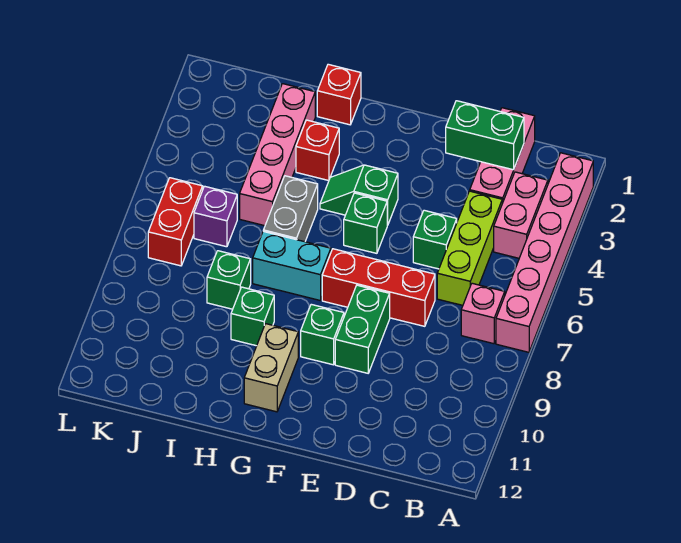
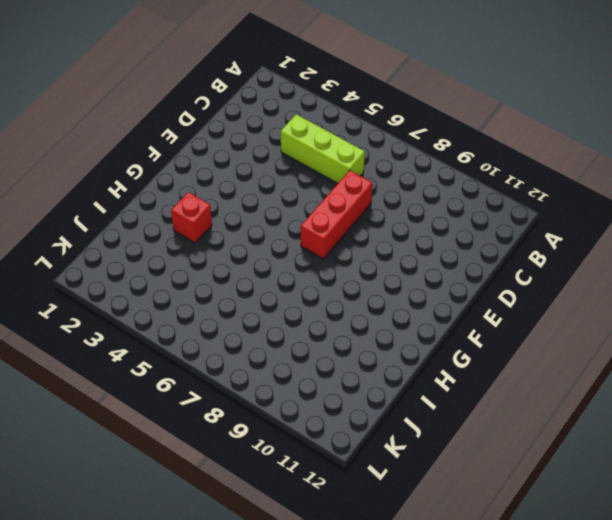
none -> pink brick A2:A7 level 1
none -> pink brick B3:B4 level 1
none -> pink brick B7 level 1

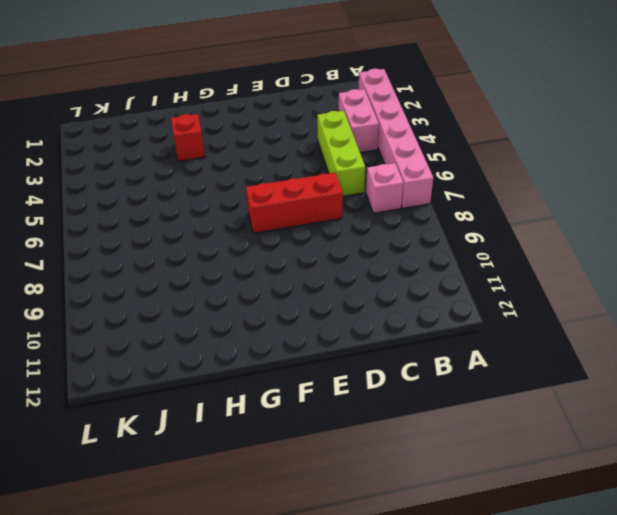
none -> pink brick C1:C3 level 1
none -> green brick D5 level 1
none -> green brick E8:E9 level 1

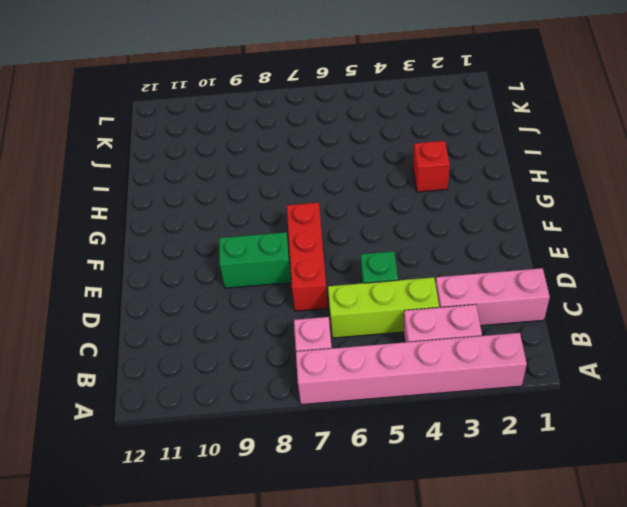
none -> green slope F4:G4 level 1 top F
none -> green brick F5 level 1
none -> green brick F9 level 1

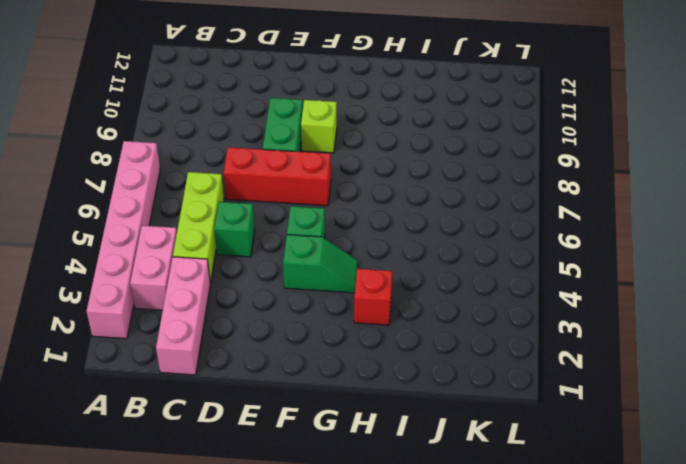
lime brick F9 level 1 -> green brick F9 level 1
none -> pink brick B7 level 1
none -> cyan brick G7:H7 level 1
none -> tan brick G10:G11 level 1

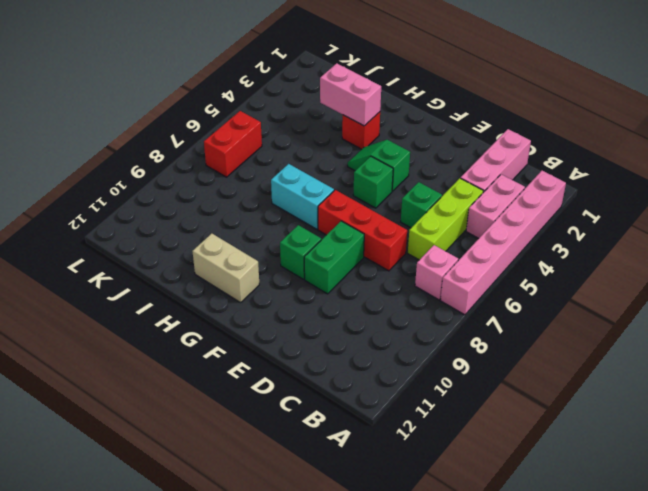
tan brick G11:H11 level 1 -> tan brick G10:G11 level 1
pink brick H3:I3 level 2 -> none
none -> red brick H1 level 1
none -> grey brick H5:H6 level 1
none -> green brick H9 level 1

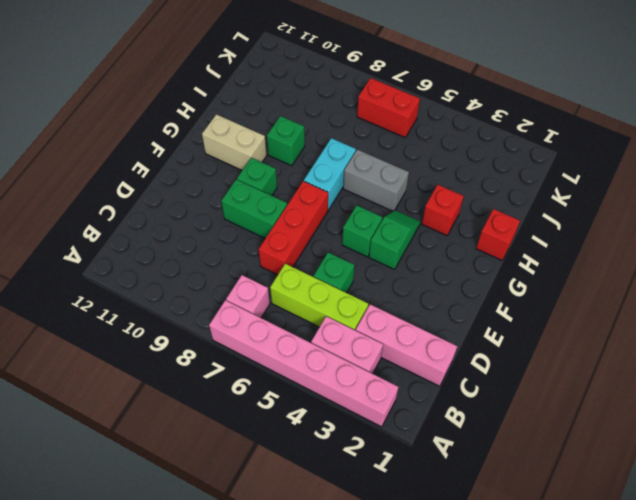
none -> pink brick I2:I5 level 1
none -> green brick I8 level 1
none -> purple brick J6 level 1

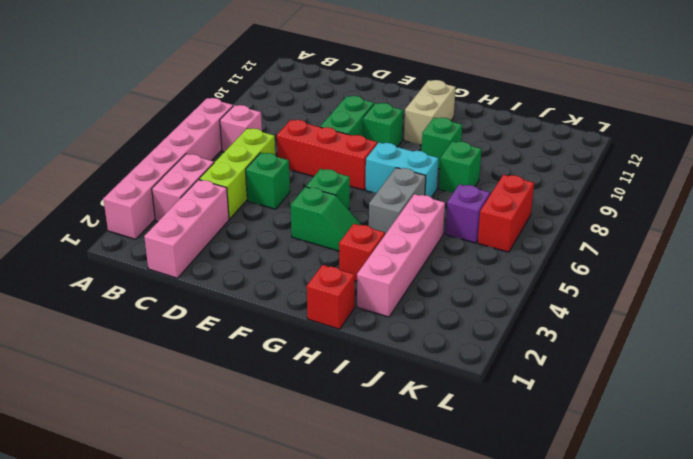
none -> green brick C2:D2 level 2

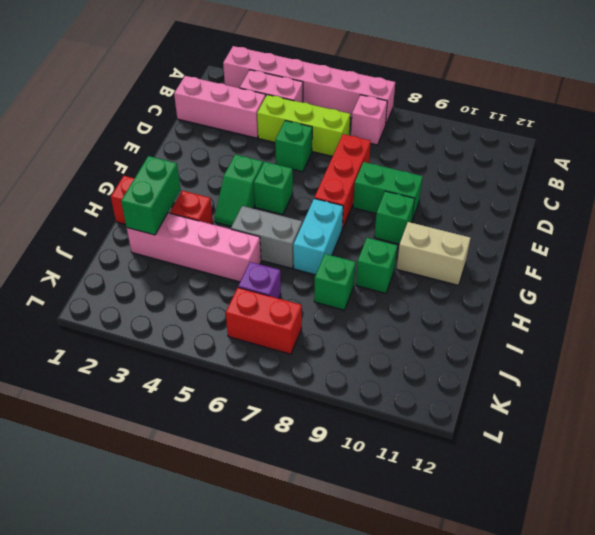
green brick H2:I2 level 2 -> green brick C2:D2 level 2

